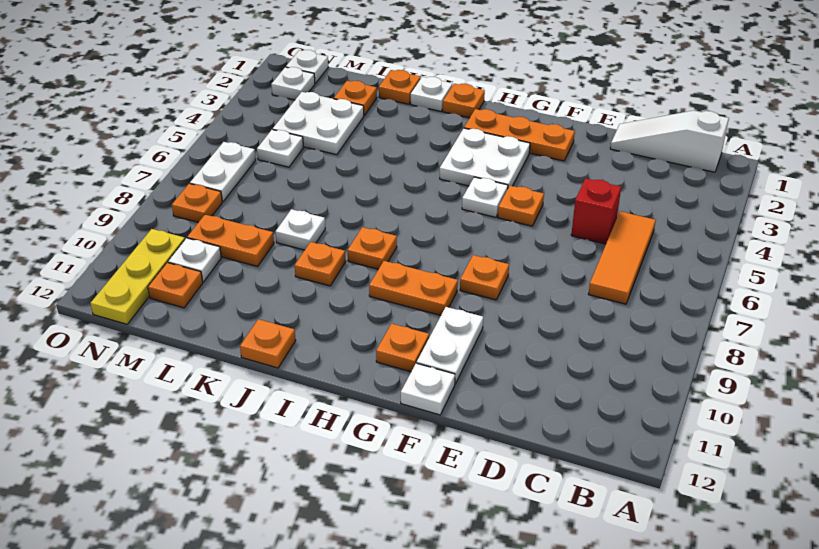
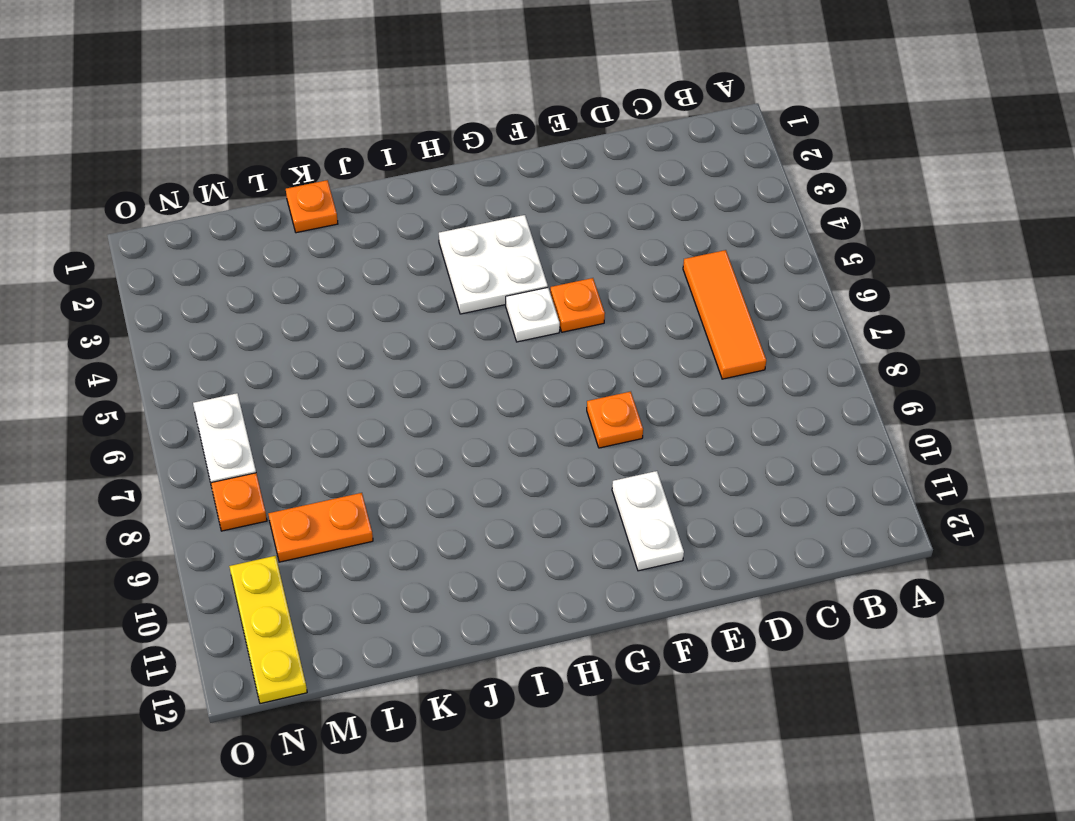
none -> white slope B1:D1 level 1 top B
none -> red brick D5 level 1
none -> orange plate F2:H2 level 1
none -> white plate F12 level 1

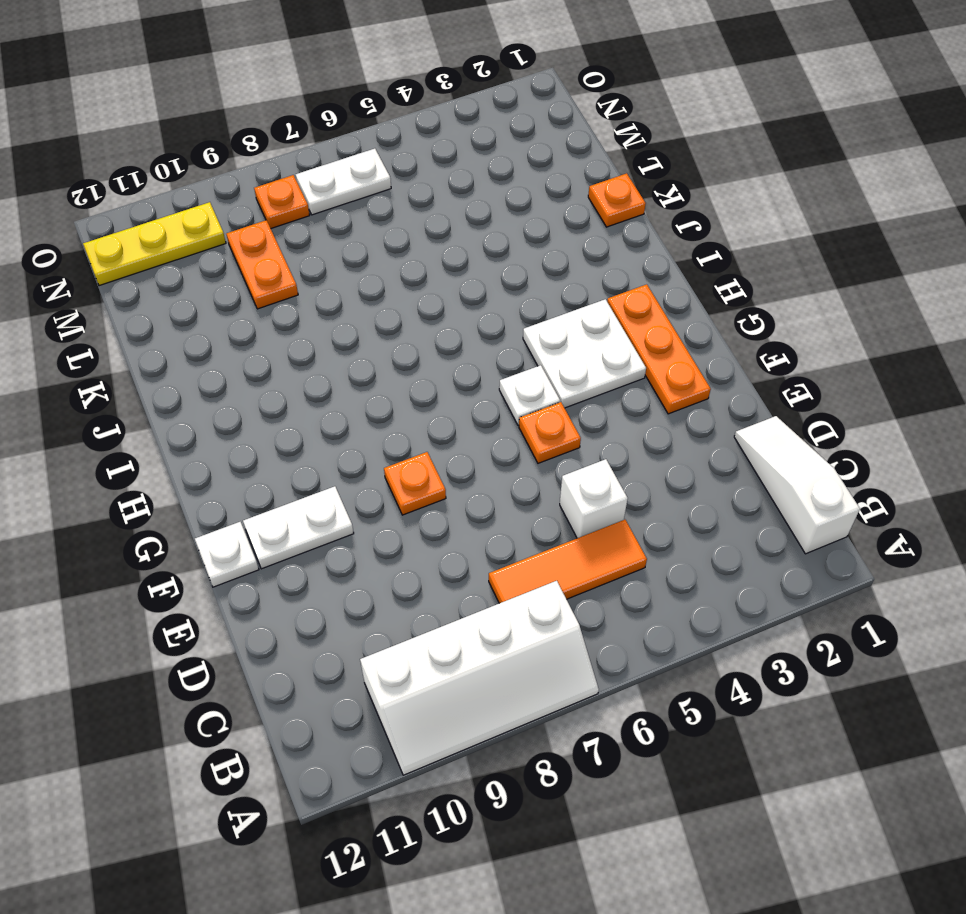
white slope A7:B10 level 1 top B -> none
white brick D5 level 1 -> red brick D5 level 1
none -> orange plate G9:H9 level 1
none -> orange plate G11 level 1
none -> orange plate I1 level 1
none -> orange plate I8 level 1

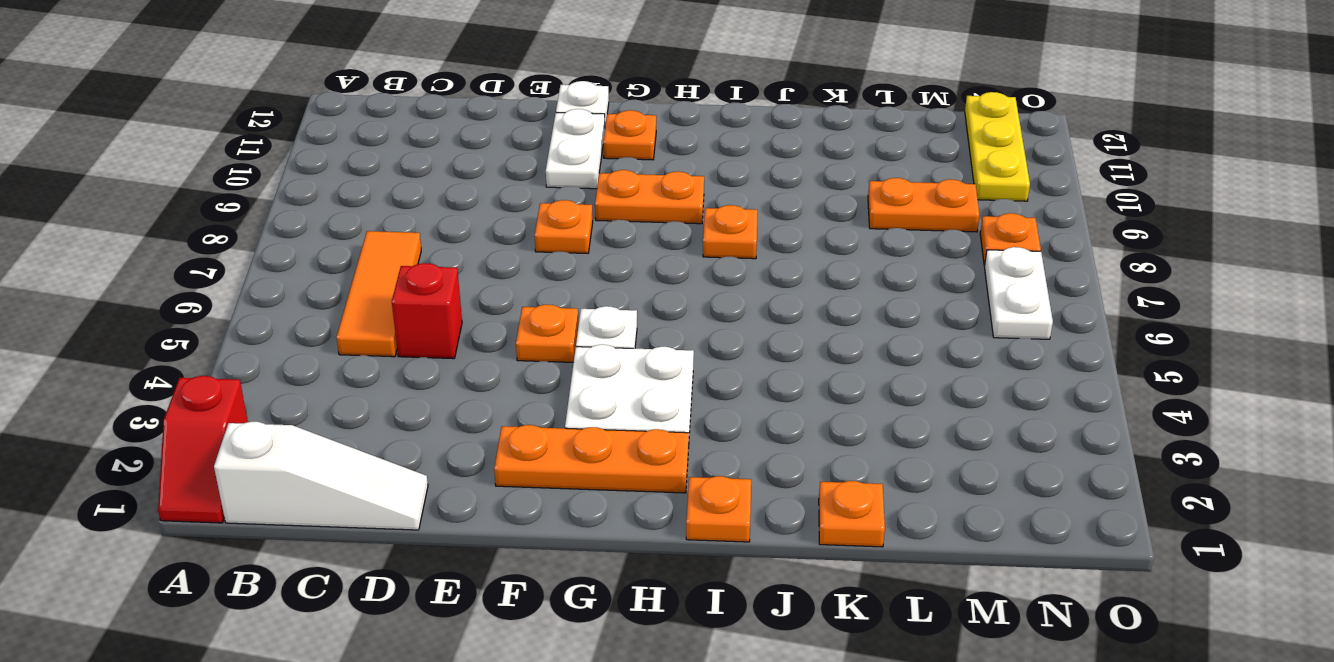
red slope A1:A2 level 1 top 2 -> none
none -> white plate J1 level 1
none -> orange plate J9 level 1
none -> orange plate J12 level 1
none -> white plate K8 level 1

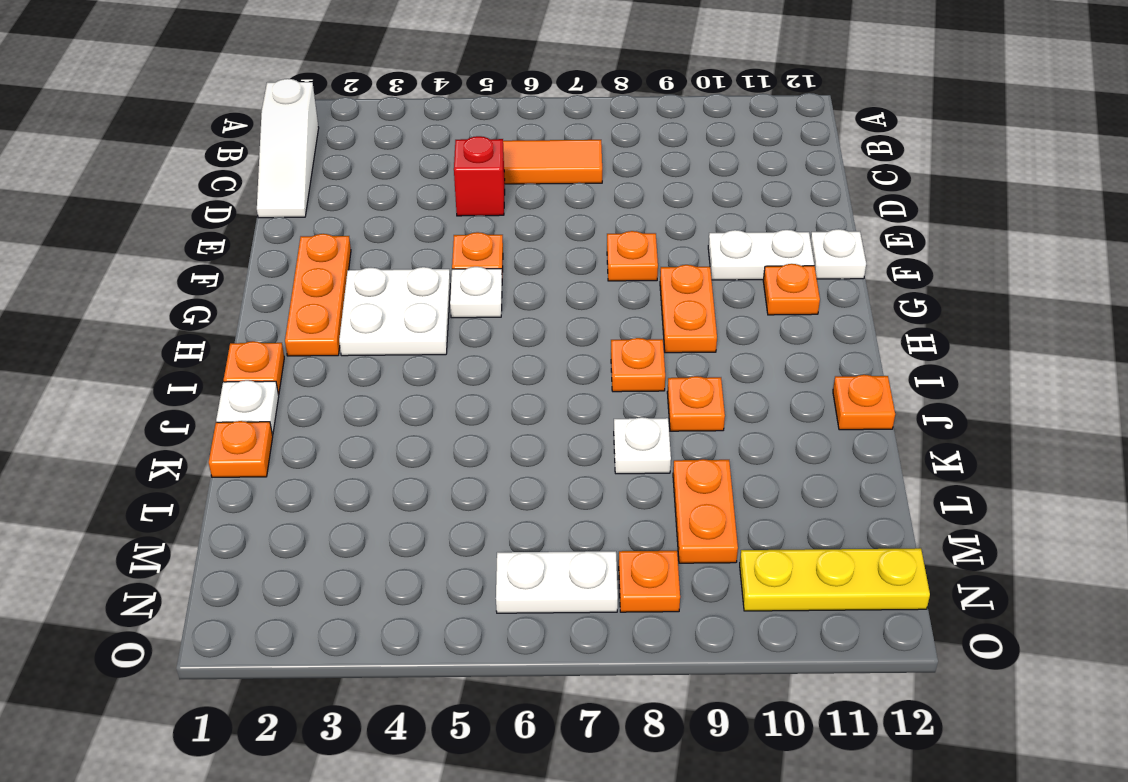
none -> orange plate L2 level 1
none -> white plate L3:M4 level 1
none -> white plate M5 level 1
none -> white plate M10 level 1

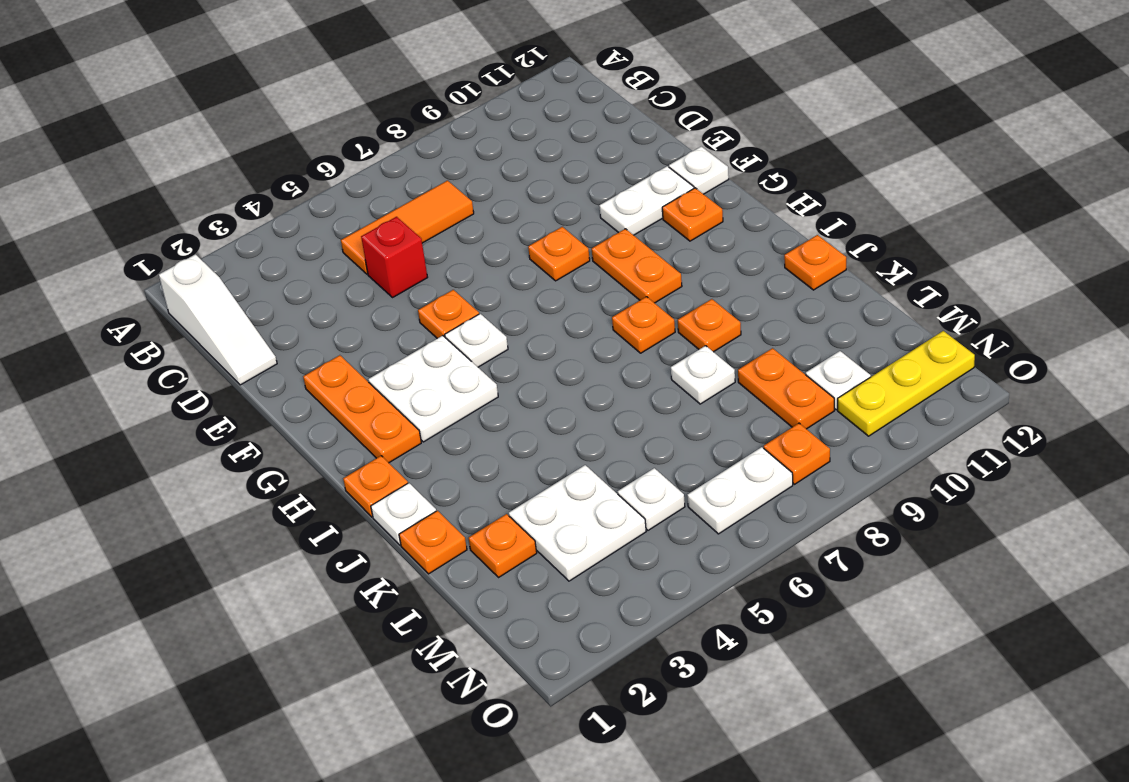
none -> orange plate M11 level 1
none -> white plate N1 level 1
none -> white plate N2 level 1

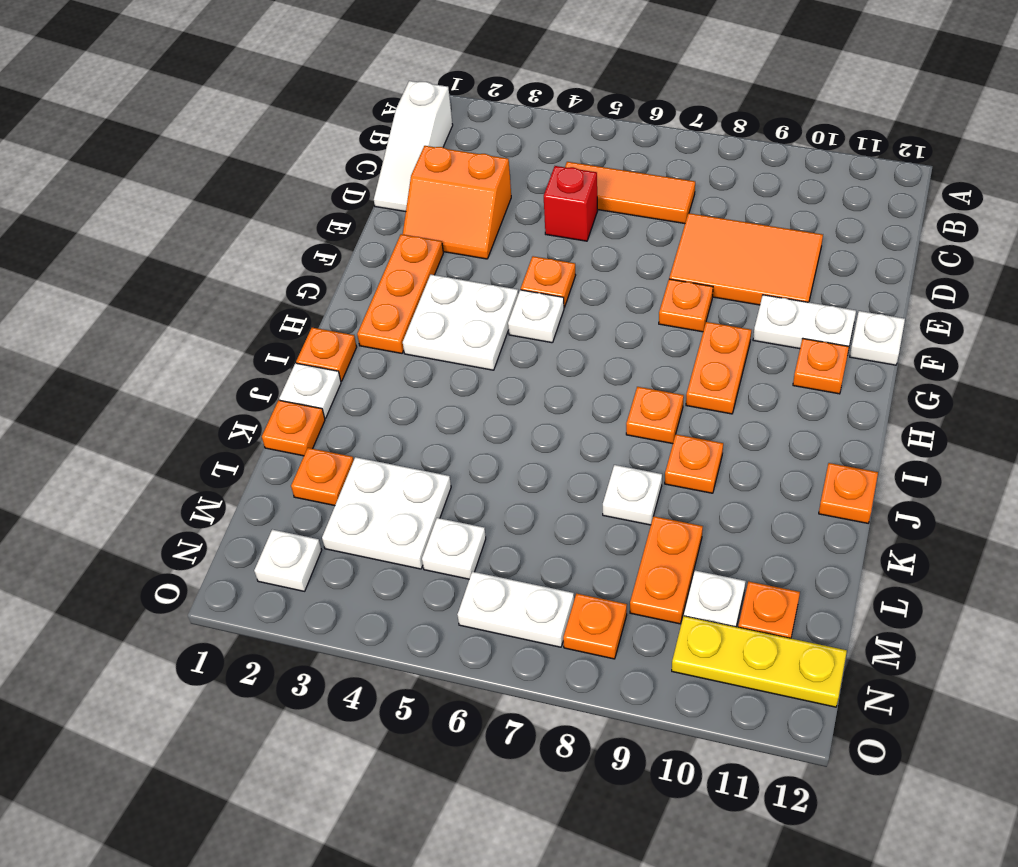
orange slope D2:E3 level 1 top D -> none
orange tile D8:E10 level 1 -> none
none -> white plate N1 level 1

